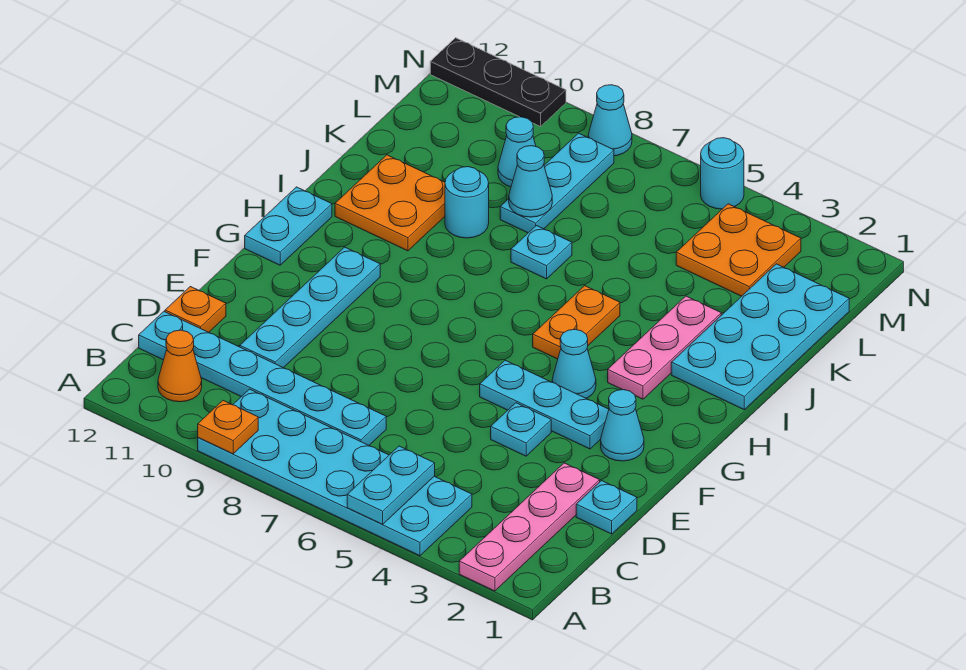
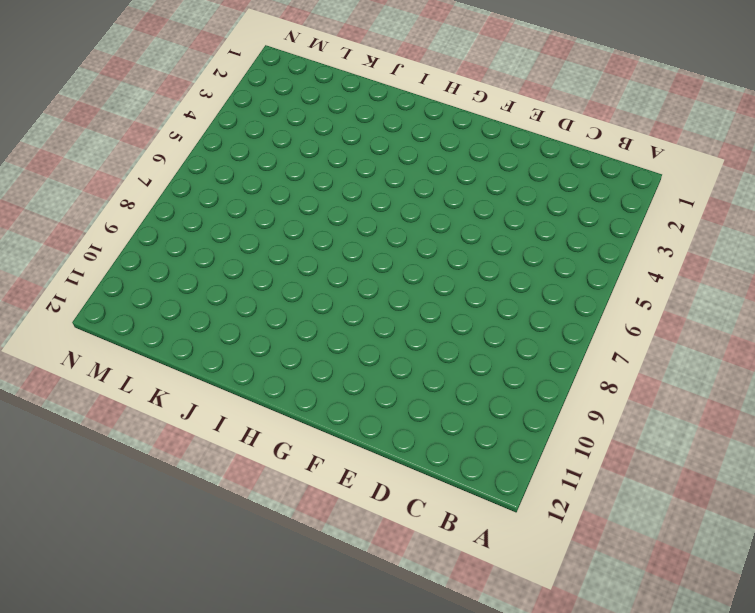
none -> pink plate A2:D2 level 1
none -> cyan plate A4:B9 level 1
none -> orange cone B11 level 1

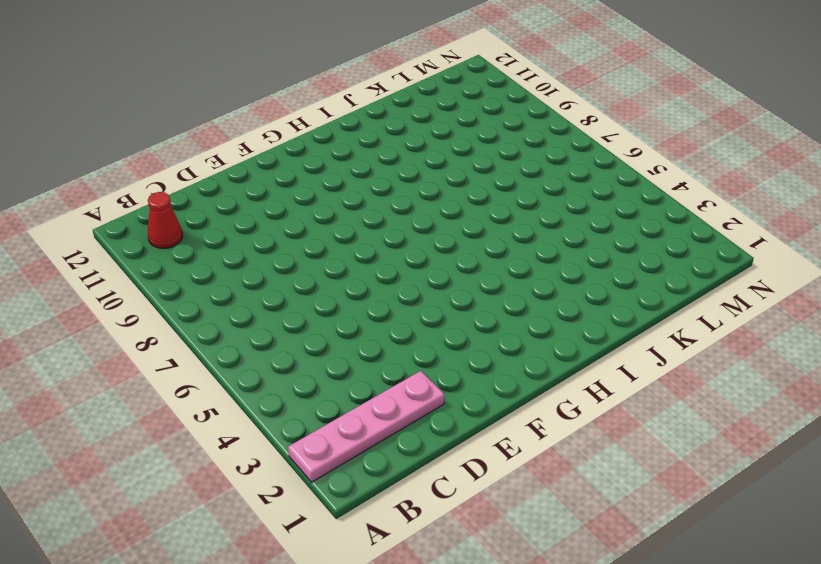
red cone B11 level 1 -> orange cone B11 level 1
none -> cyan plate A4:B9 level 1
none -> cyan plate C7:C12 level 1
none -> cyan plate D1 level 1

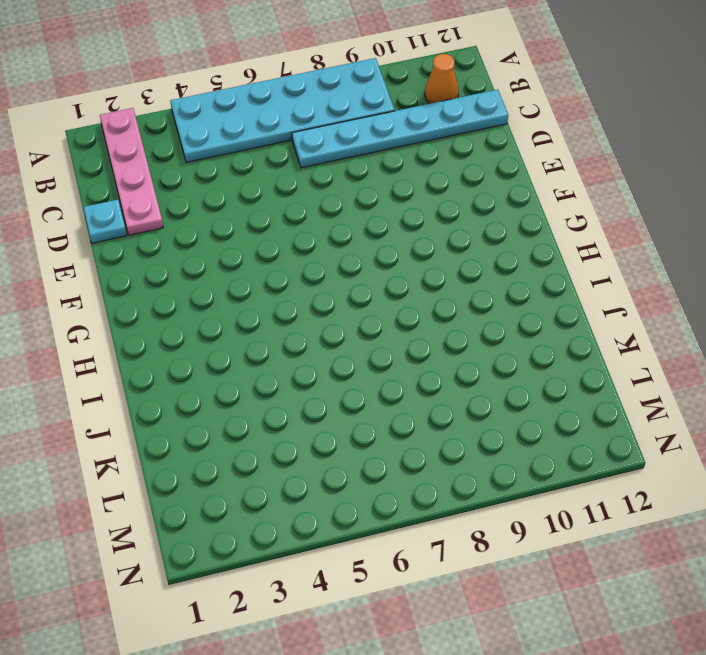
none -> cyan plate D10:G10 level 1
none -> orange plate D12 level 1
none -> cyan plate E4 level 1

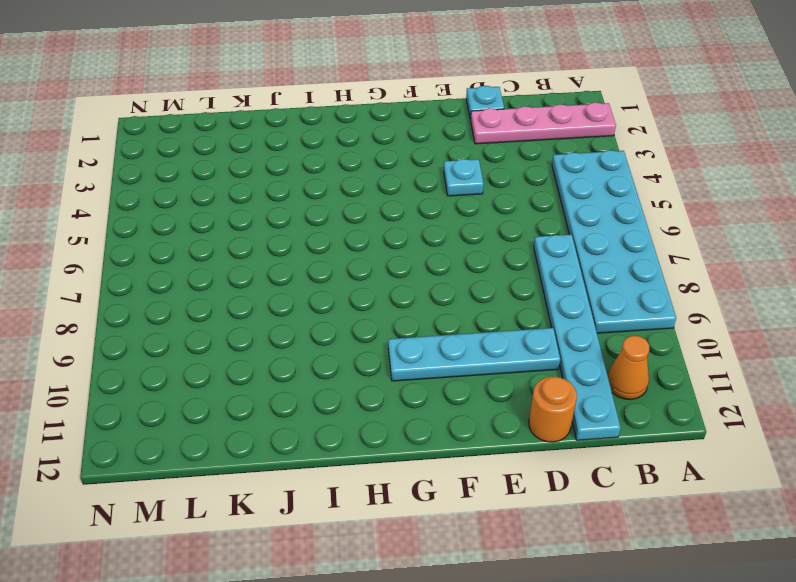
orange round brick D12 level 1 -> orange plate D12 level 1
none -> cyan cone F2 level 1
none -> cyan plate F3:F5 level 1
none -> cyan cone G4 level 1

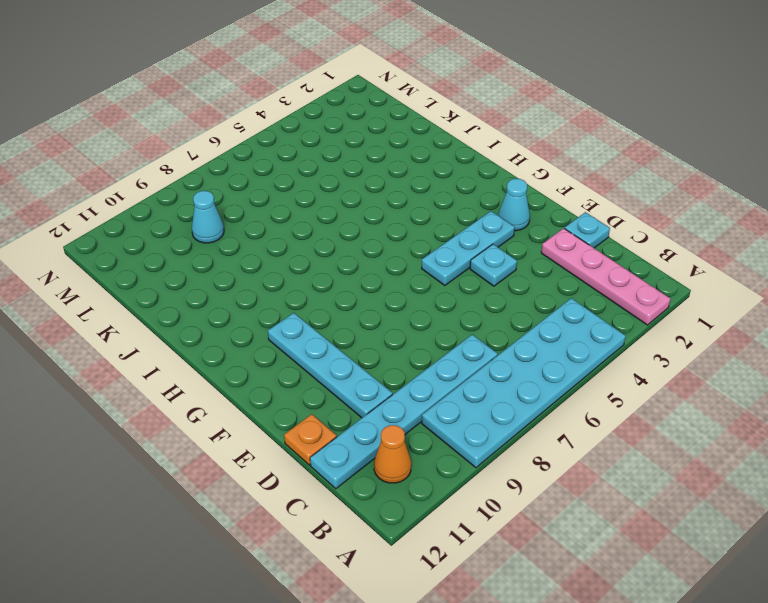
none -> cyan cone G4 level 1
none -> cyan plate G12:H12 level 1
none -> pink plate H3:J3 level 1

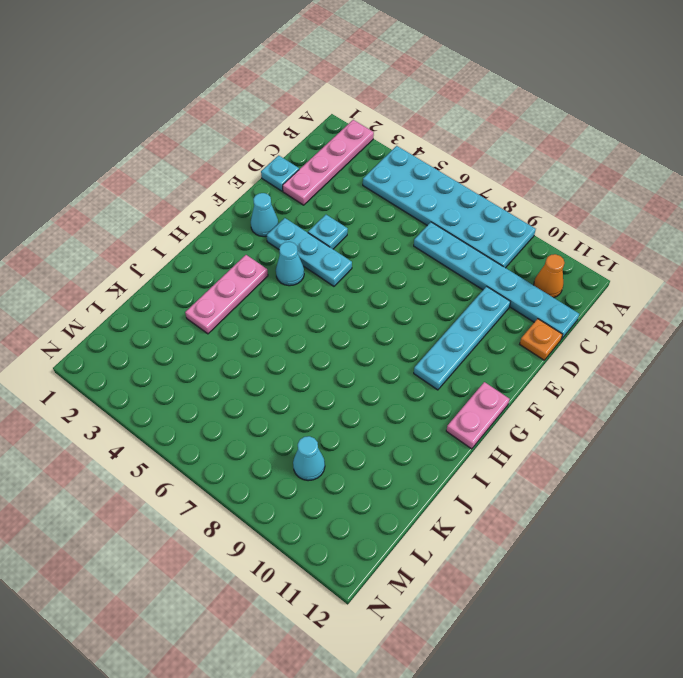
pink plate G12:H12 level 1 -> cyan plate G12:H12 level 1
none -> orange plate H5:I5 level 1
none -> cyan plate I1:L2 level 1
none -> orange plate I10:J11 level 1

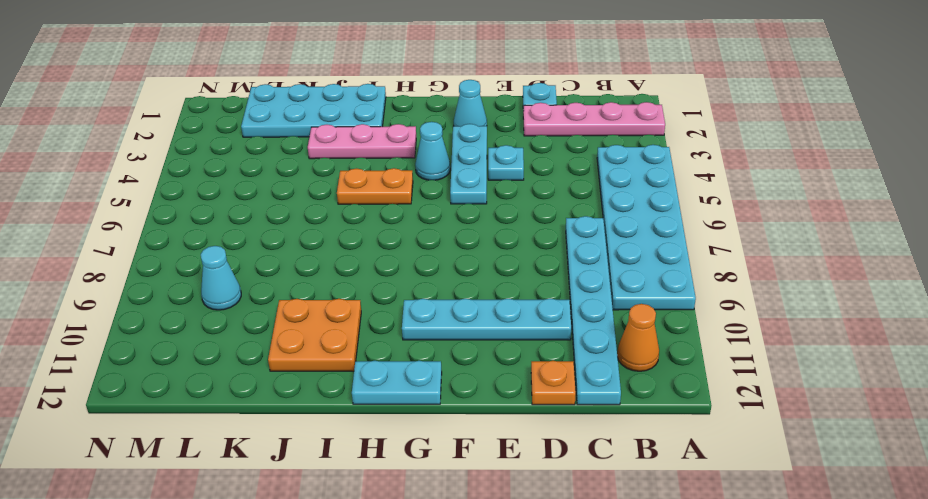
none -> cyan plate J7 level 1
none -> cyan round brick J9 level 1
none -> cyan plate K8:M8 level 1

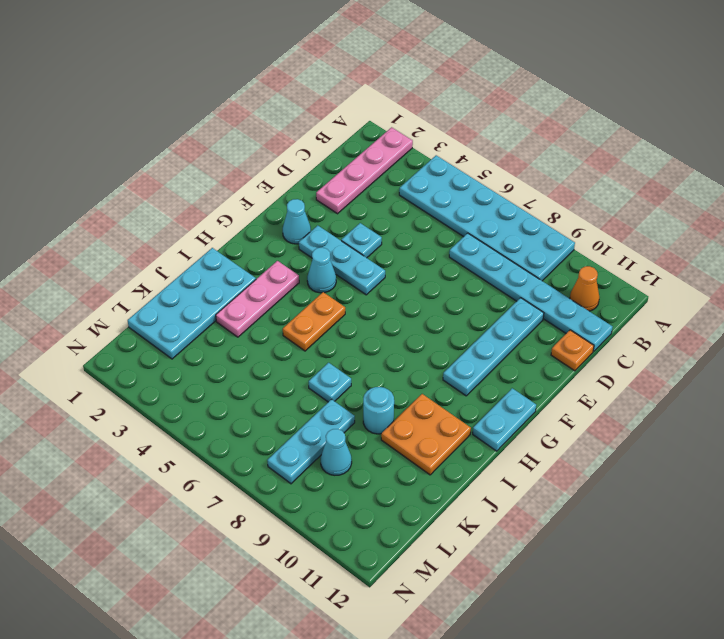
none -> cyan plate D1 level 1
none -> orange plate L3:M4 level 1
none -> cyan round brick N5 level 1

